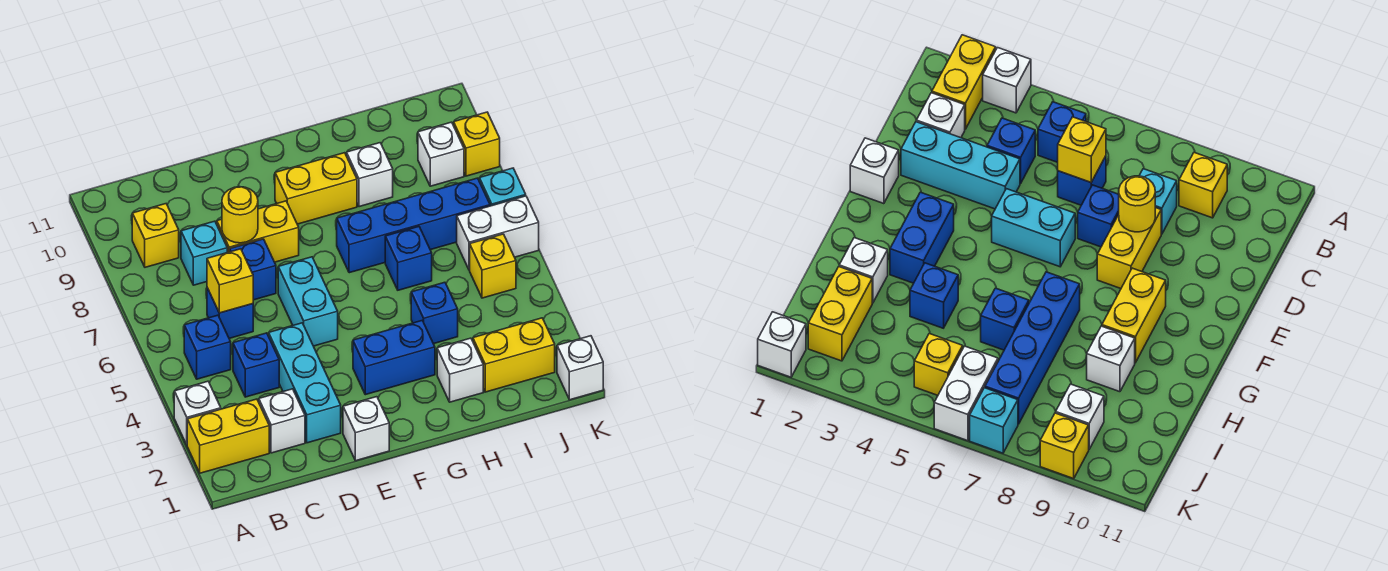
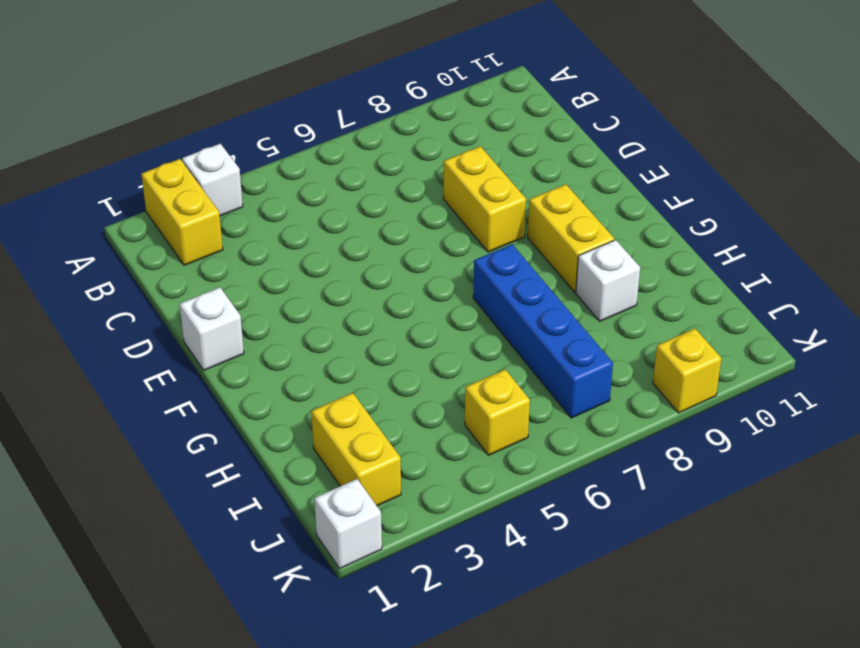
none -> blue brick B5 level 1
none -> yellow brick B9 level 1
none -> white brick C2 level 1

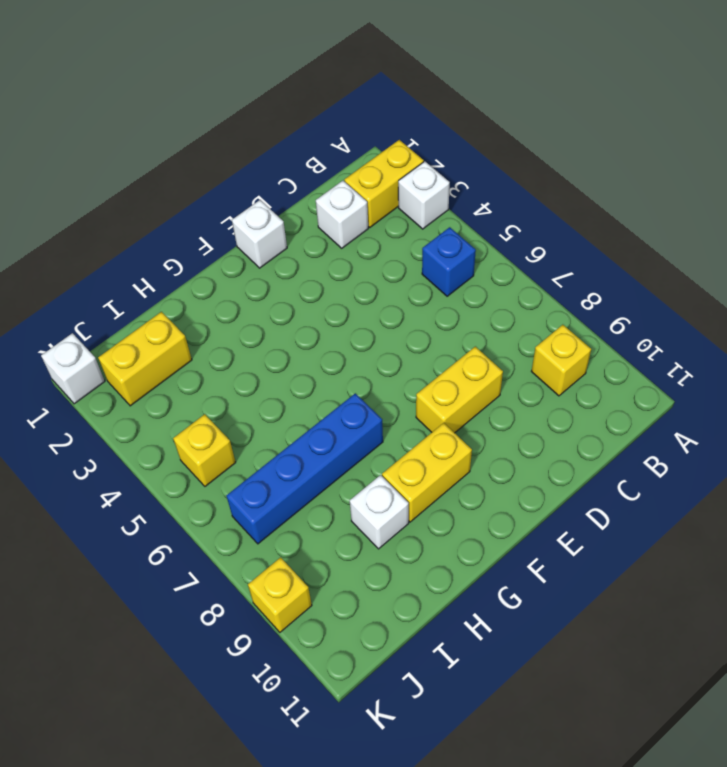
none -> blue brick C4 level 1
none -> blue brick C6 level 1
none -> cyan brick C8 level 1

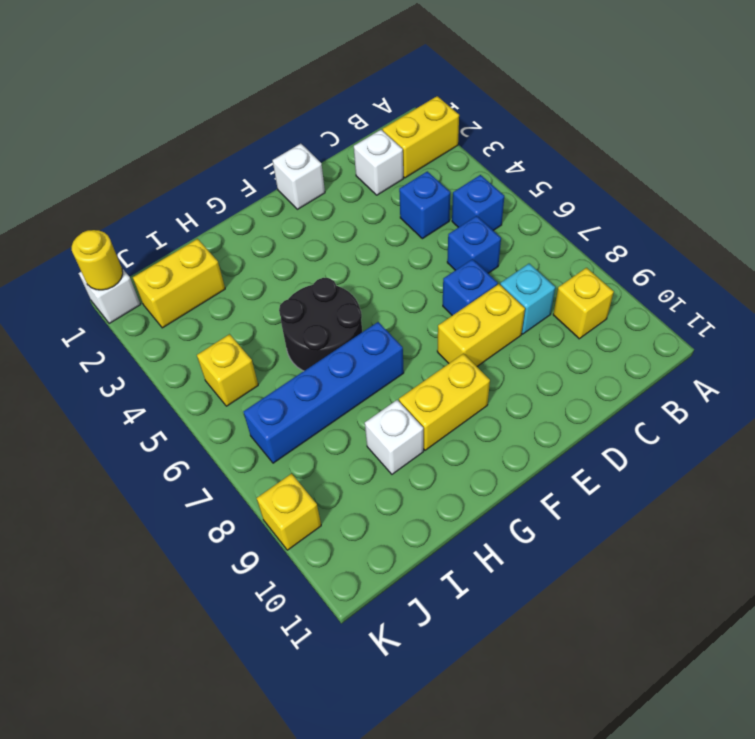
black round brick G5:H6 level 1 -> blue brick H6 level 1
yellow round brick K1 level 2 -> yellow round brick D8 level 2
none -> white brick A3 level 1
none -> cyan brick D2:D4 level 1
none -> cyan brick E5:E6 level 1

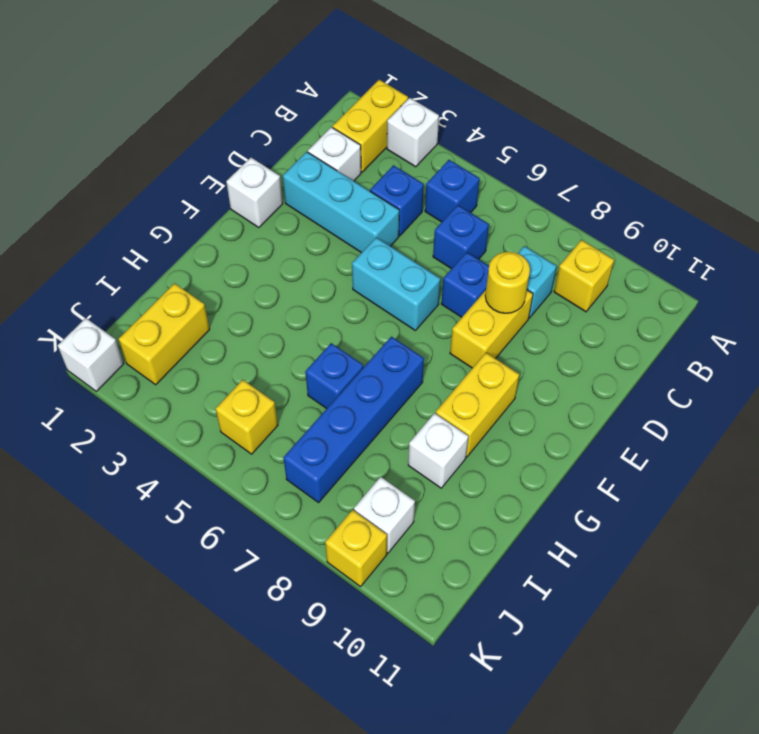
none -> blue brick F3:G3 level 1
none -> white brick H2 level 1
none -> blue brick H4 level 1

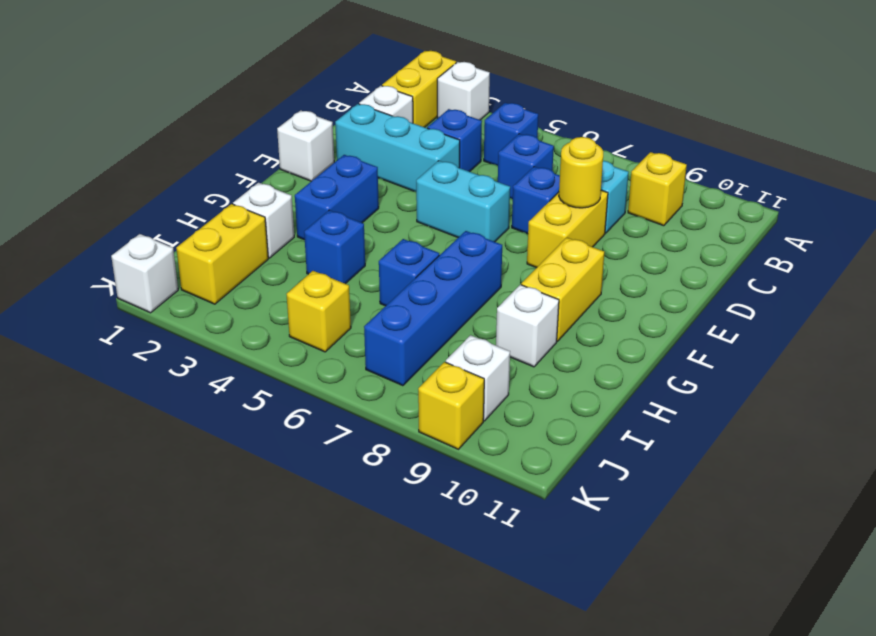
none -> white brick J6:K6 level 1
none -> cyan brick K7 level 1
none -> yellow brick C6 level 2

